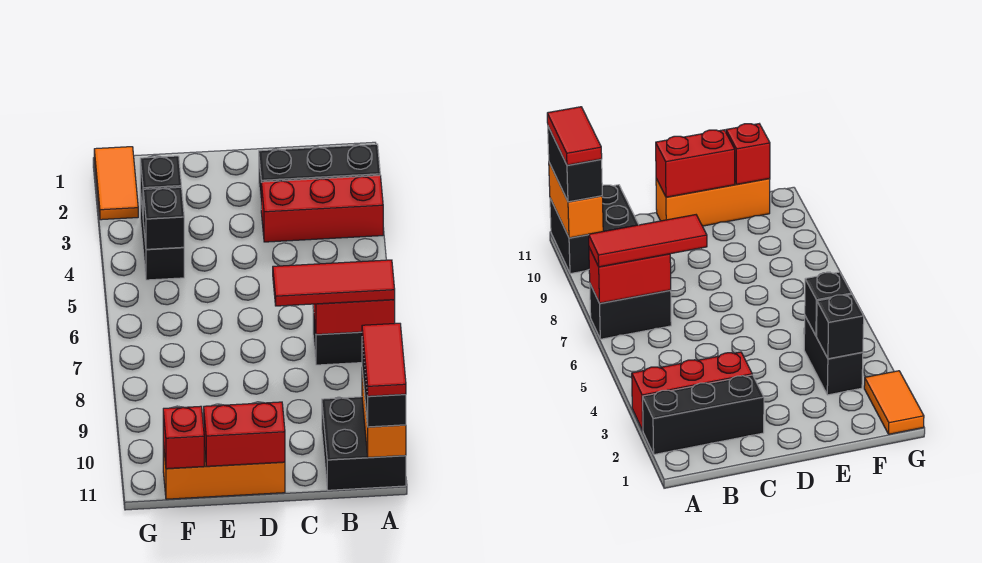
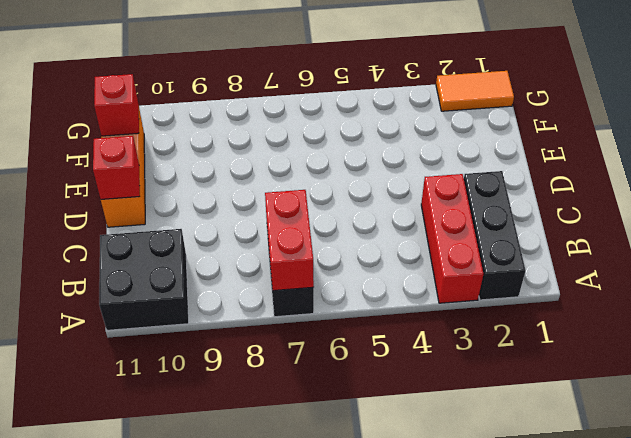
red brick D11 level 2 -> red brick D11:E11 level 2
none -> black brick F3:F4 level 1
none -> orange brick A10:A11 level 2
none -> black brick F3 level 2

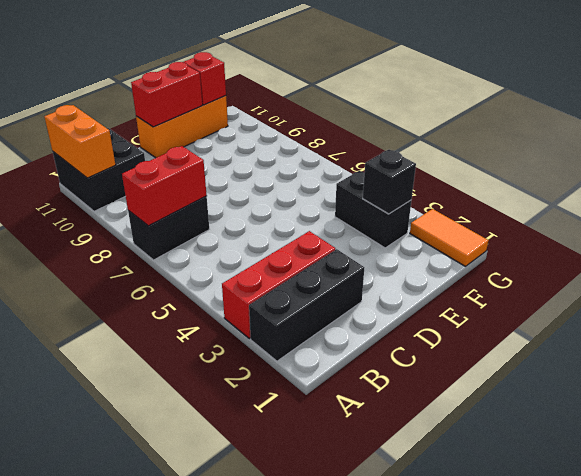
none -> black brick F4 level 2
none -> red tile A7:C7 level 3
none -> black brick A10:A11 level 3

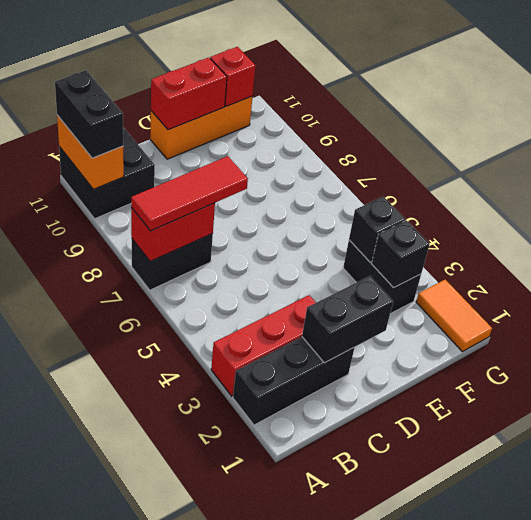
black brick C2:D2 level 2 -> none
none -> red tile A10:A11 level 4

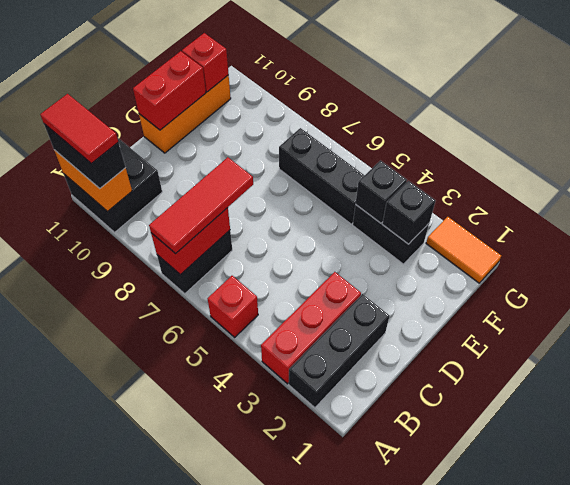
red brick A5 level 1 -> none
black brick F5:F7 level 1 -> none

